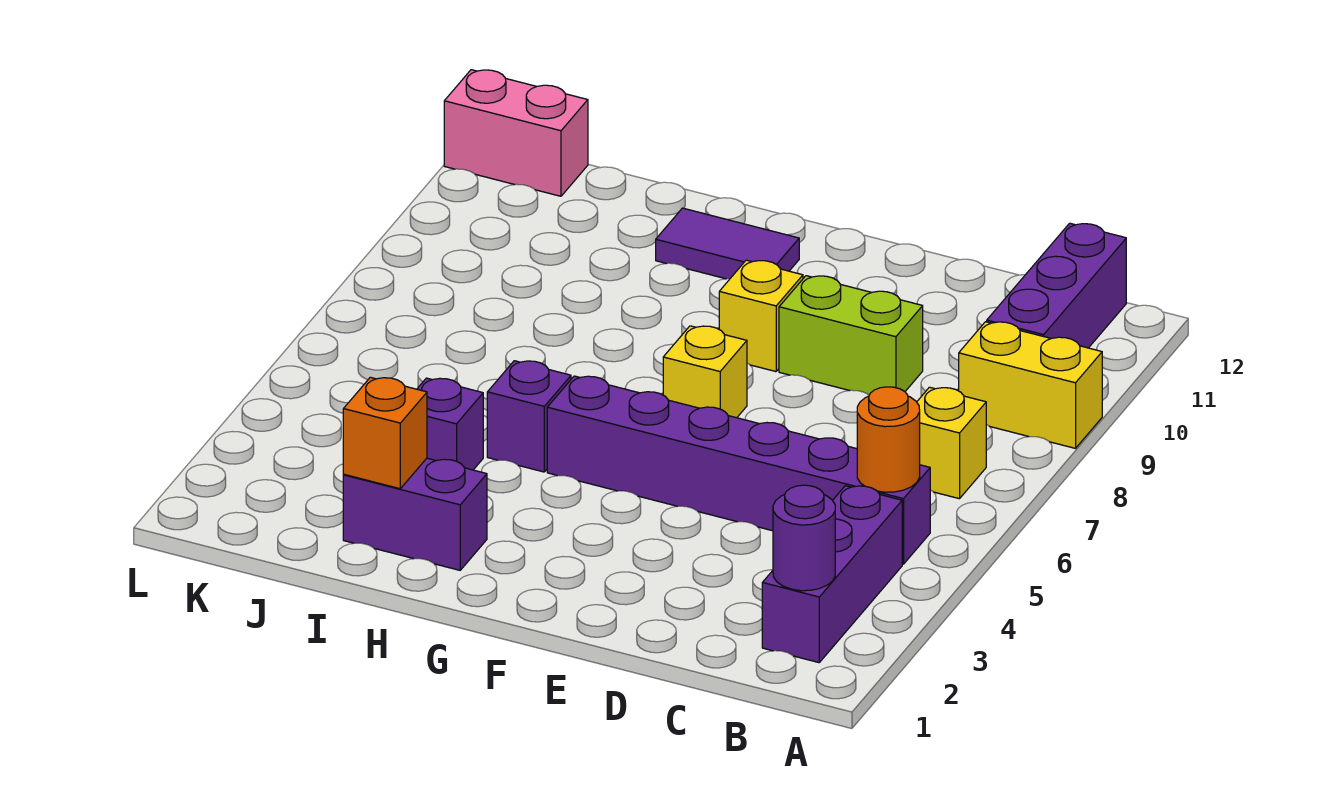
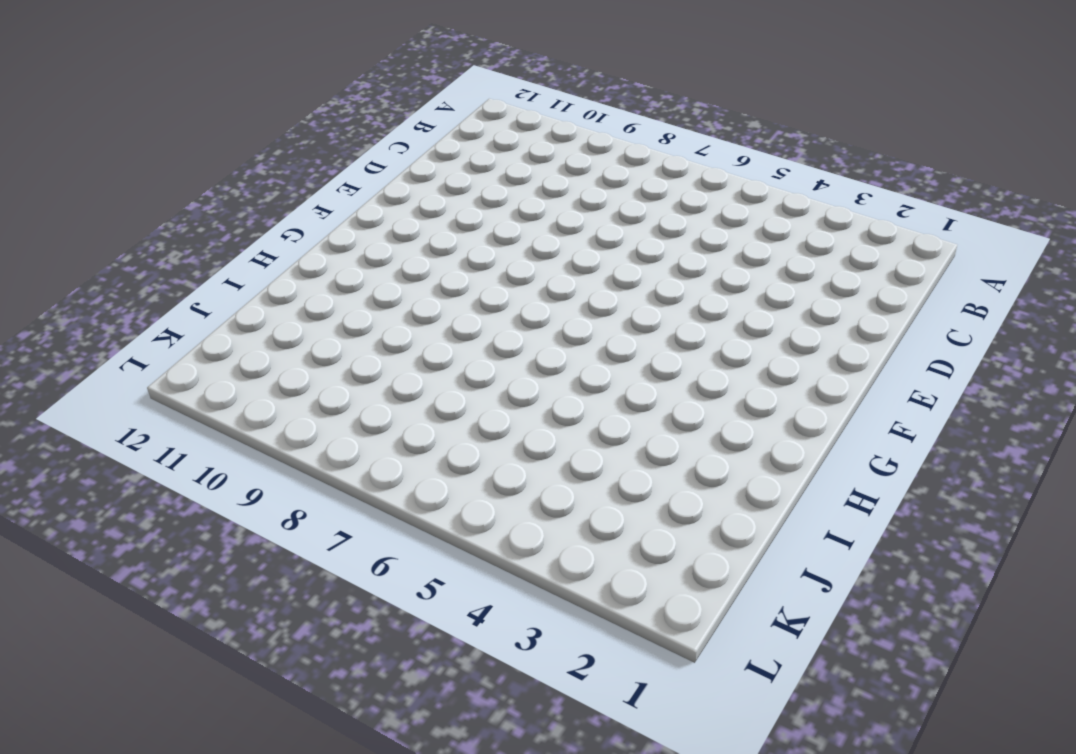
none -> yellow brick A9:B9 level 1
none -> purple brick B2:B4 level 1
none -> purple brick B5:G5 level 1

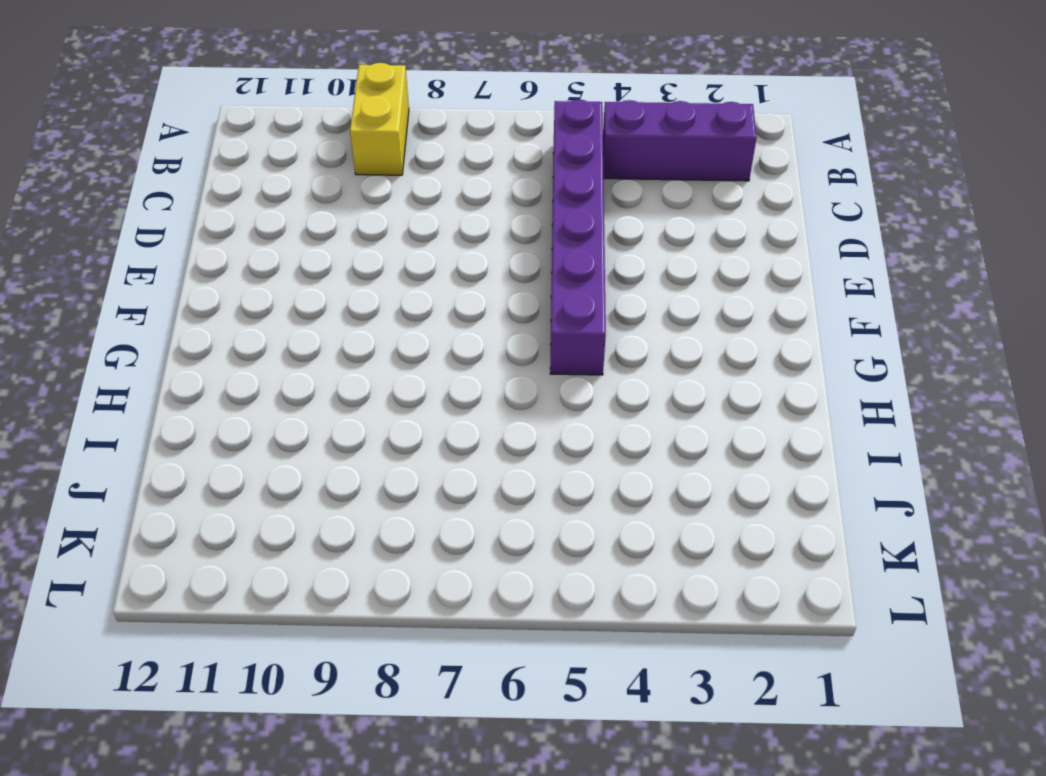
none -> yellow brick B7 level 1
none -> purple brick B10:B12 level 1
none -> lime brick D9:E9 level 1

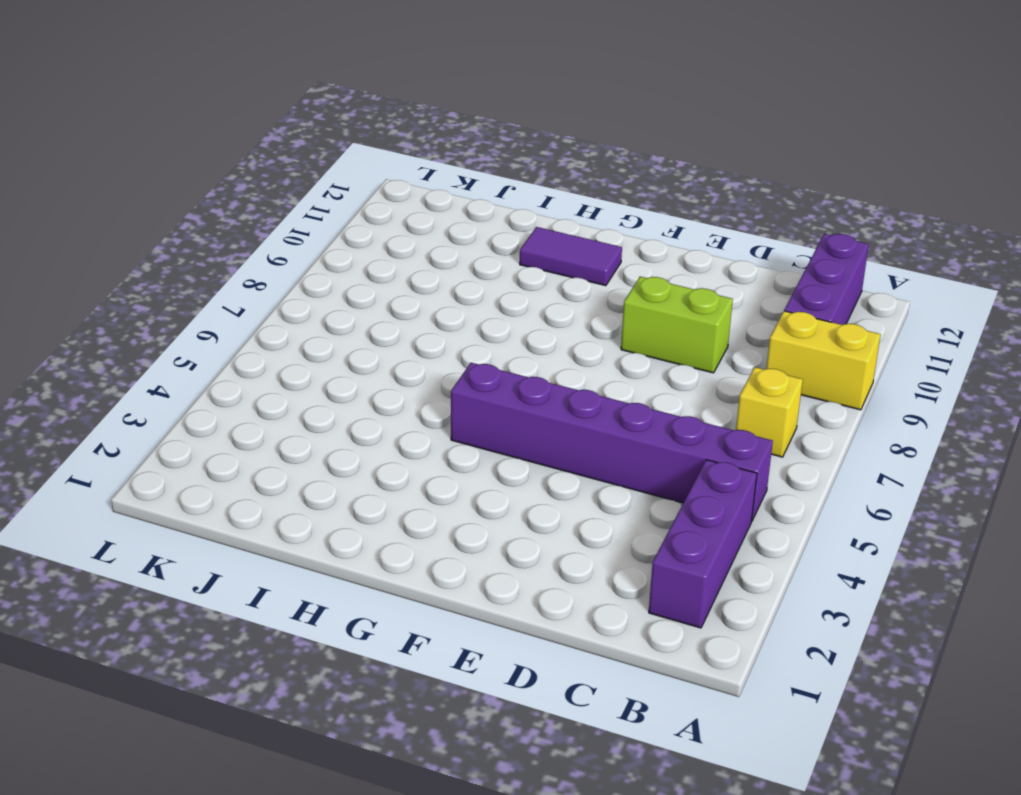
none -> yellow brick F7 level 1
none -> yellow brick F9 level 1
none -> purple brick H2:I2 level 1

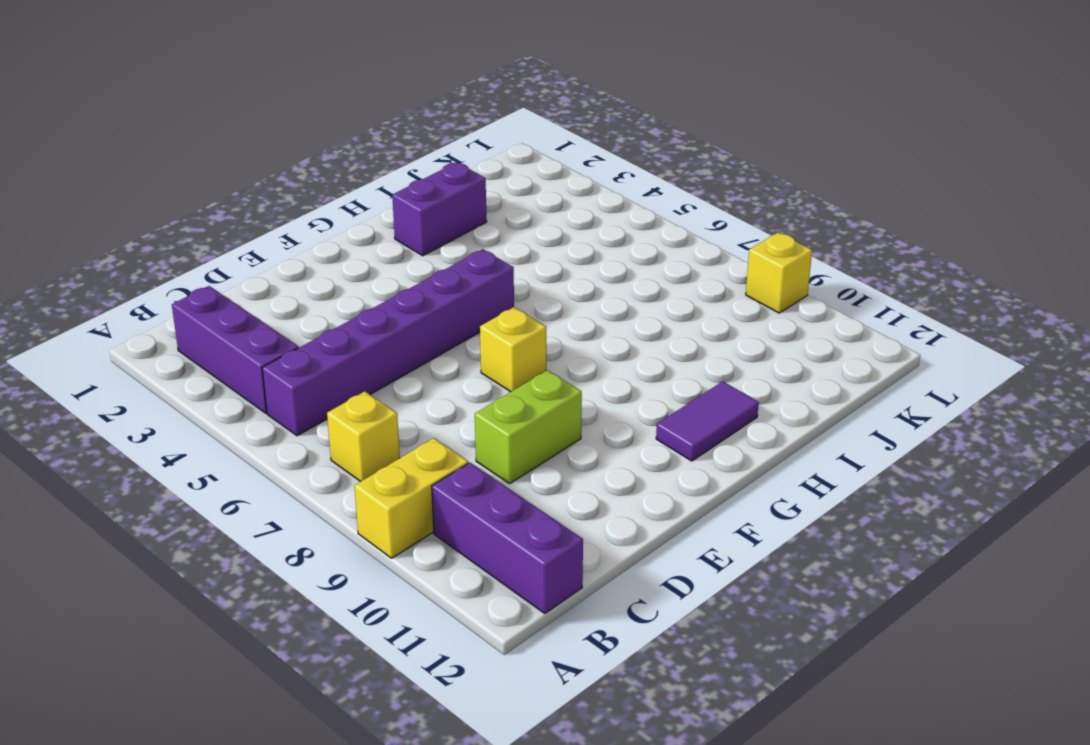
yellow brick L9 level 1 -> yellow brick F9 level 1
none -> purple brick H5 level 1
none -> purple brick I4 level 1
none -> pink brick K12:L12 level 1

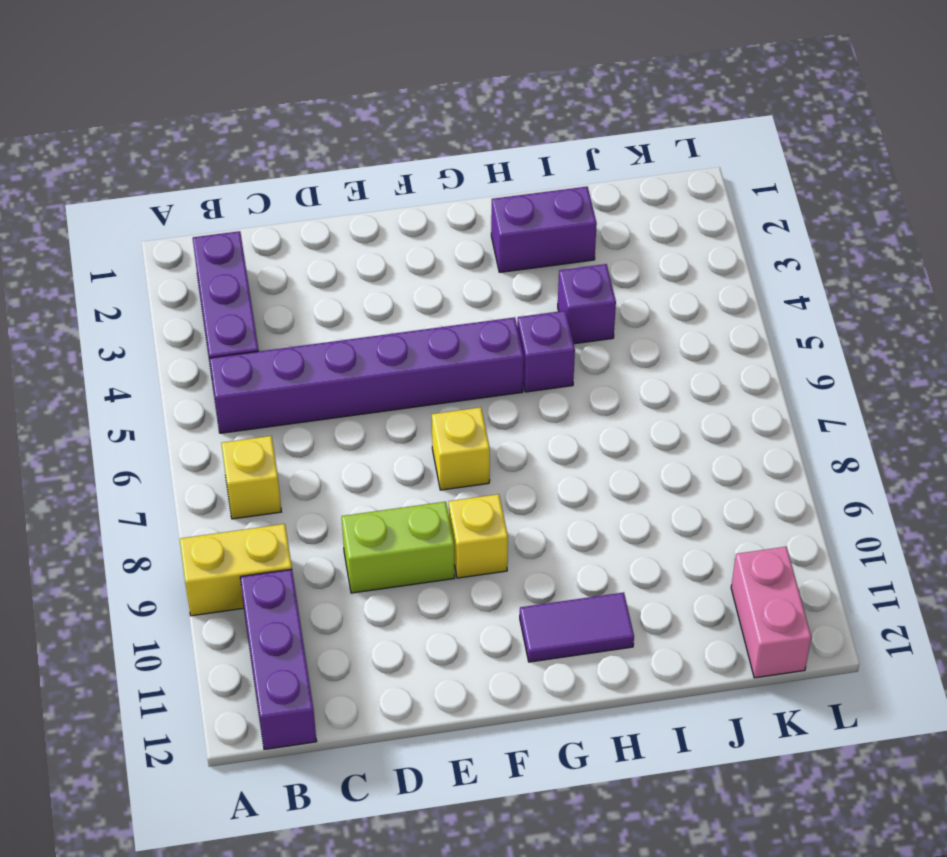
pink brick K11:K12 level 1 -> pink brick K12:L12 level 1
none -> purple round brick B2 level 2
none -> orange round brick B5 level 2
none -> orange brick I2 level 2

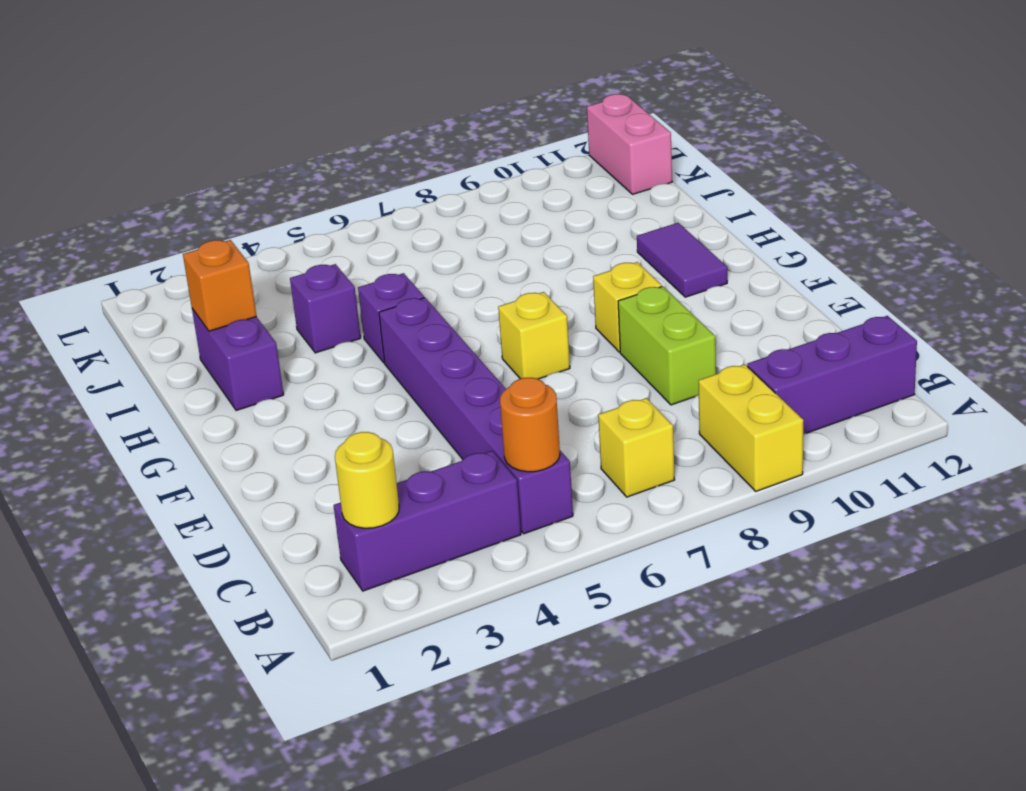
yellow round brick B2 level 2 -> purple round brick B2 level 2

